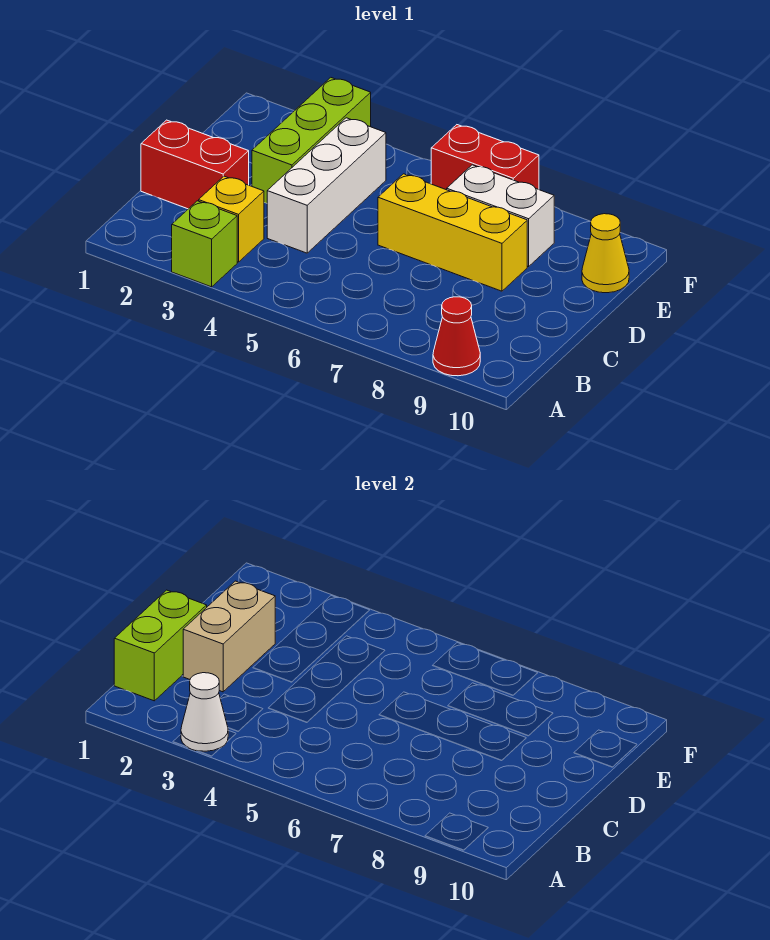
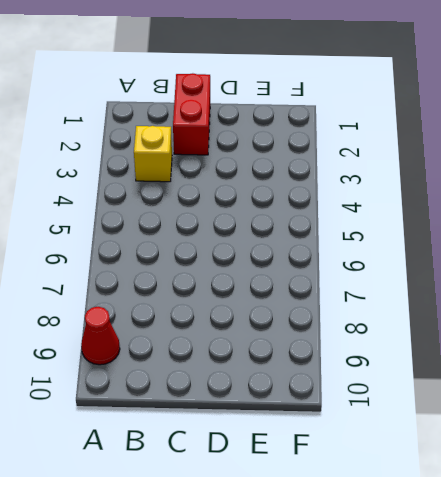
none -> lime brick A3 level 1
none -> white brick C4:E4 level 1
none -> lime brick D3:F3 level 1

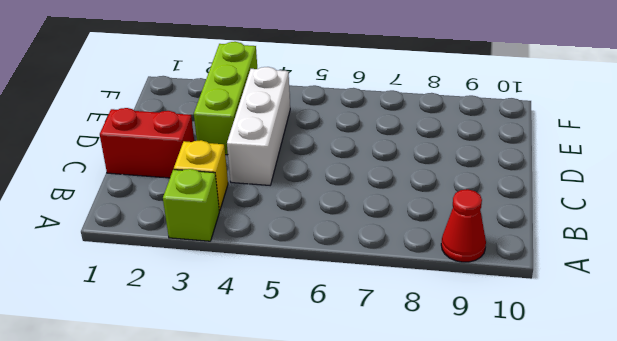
none -> yellow brick D6:D8 level 1
none -> white brick E7:E8 level 1
none -> yellow cone E10 level 1

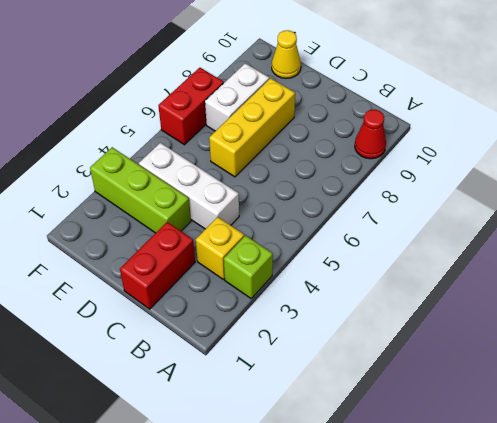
none -> white cone A3 level 2
none -> lime brick B1:C1 level 2
none -> tan brick C2:D2 level 2

